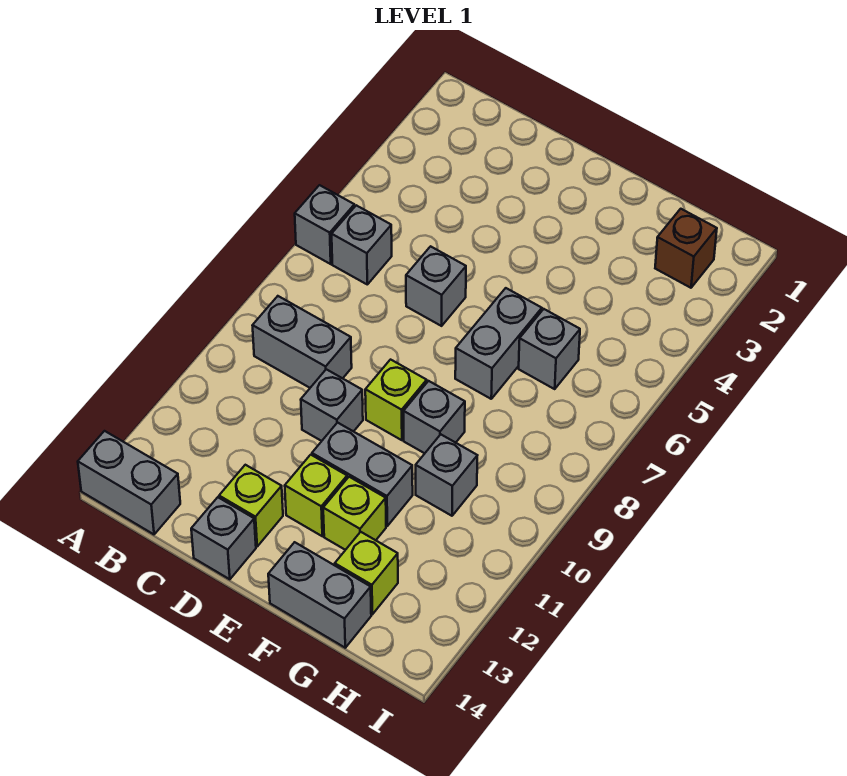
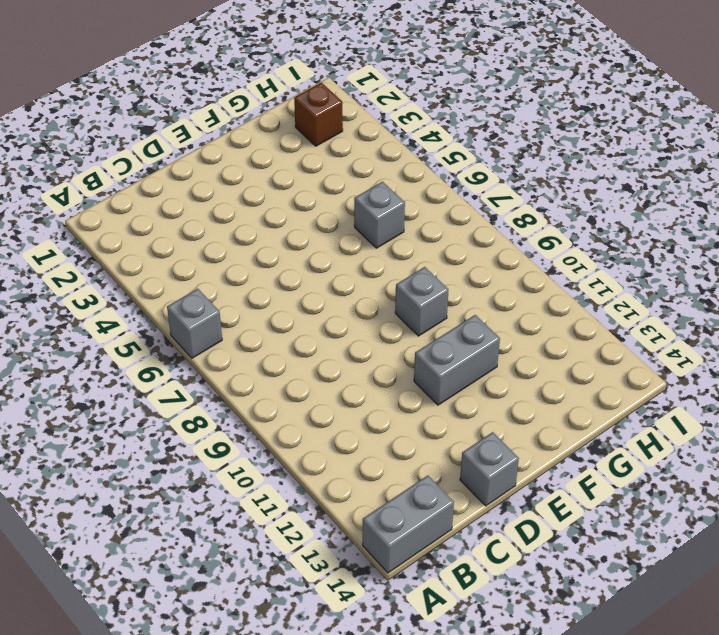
none -> grey brick B6 level 1
none -> grey brick B9:C9 level 1
none -> grey brick D6 level 1

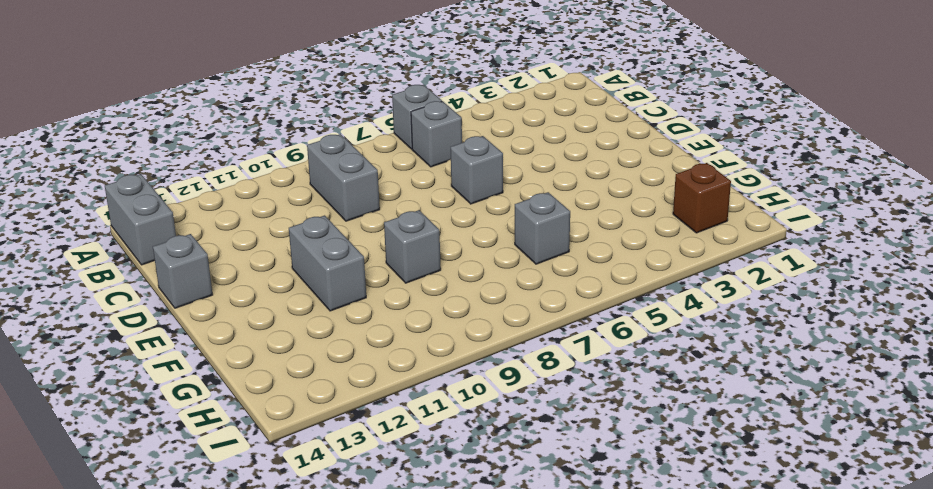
none -> grey brick D10 level 1
none -> lime brick D13 level 1
none -> lime brick E9 level 1

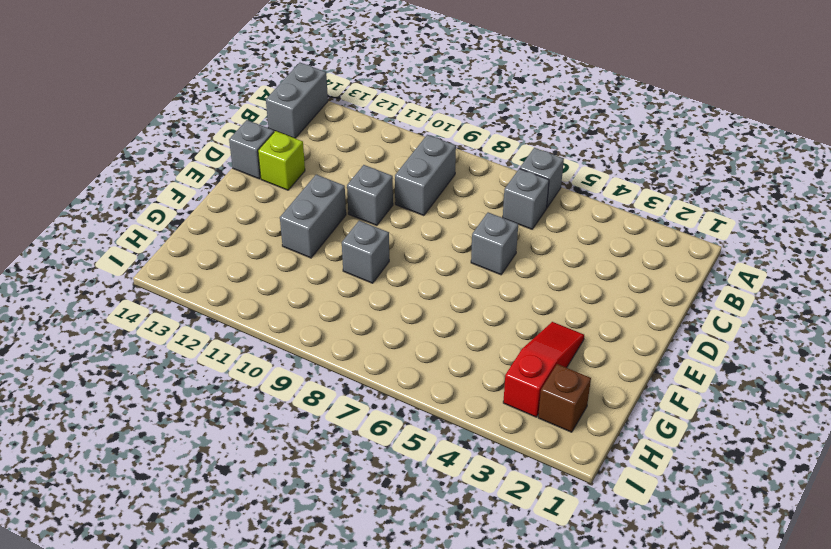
red slope F3:H3 level 1 top H -> none
none -> lime brick E9 level 1
none -> lime brick E12 level 1
none -> grey brick F6:F7 level 1

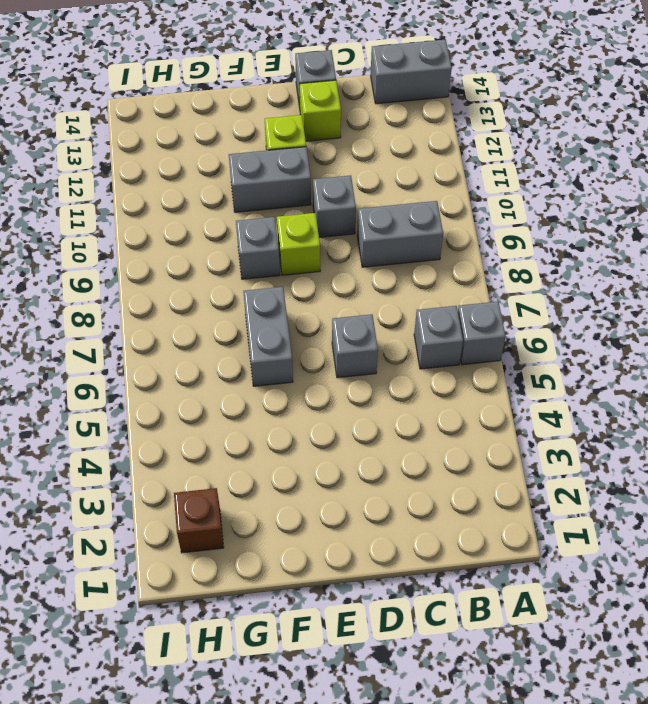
none -> lime brick F12 level 1
none -> grey brick F14:G14 level 1
none -> grey brick G6 level 1

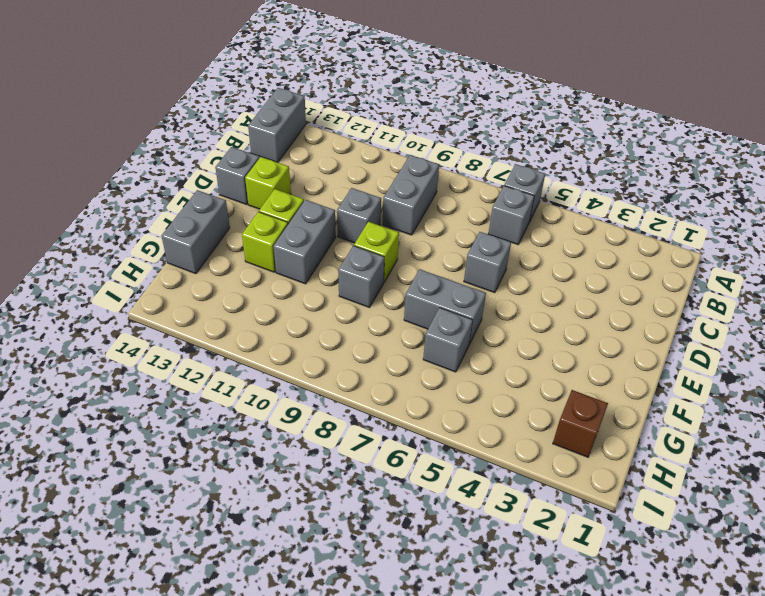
none -> grey brick G10 level 1
none -> lime brick G13 level 1

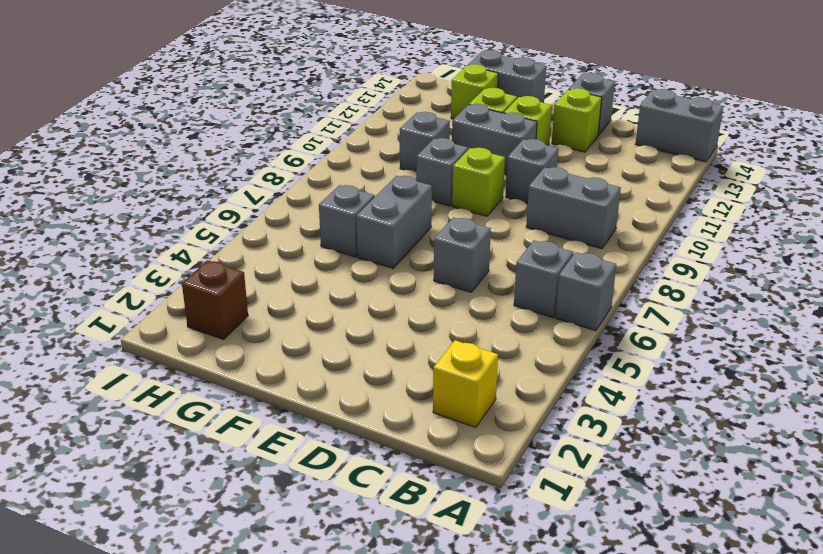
yellow brick B2 level 1 -> none

